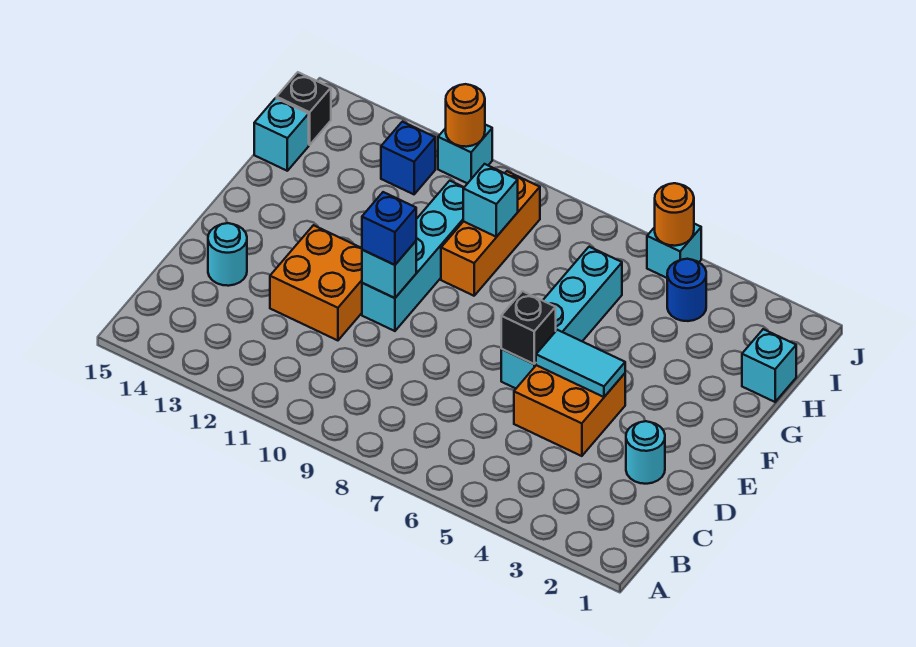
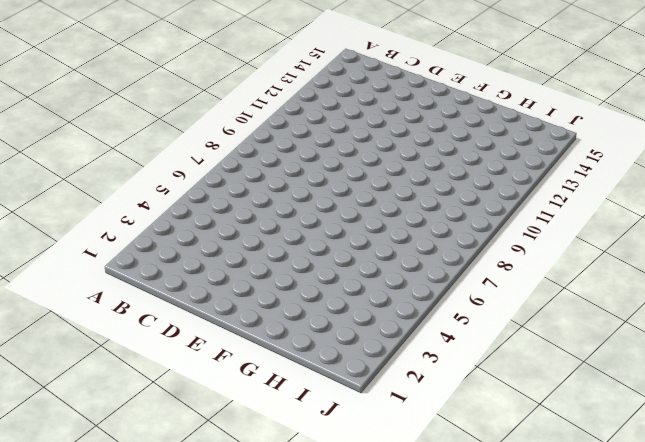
none -> cyan round brick D2 level 1
none -> orange brick D4:E5 level 1
none -> orange brick D11:E12 level 1

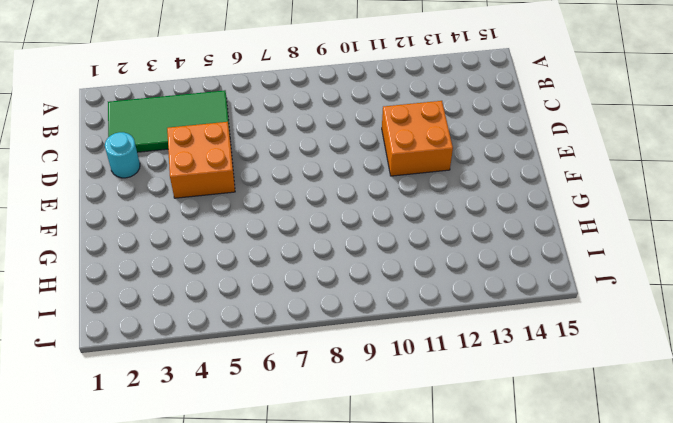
green tile B2:C5 level 1 -> none
none -> cyan round brick D14 level 1
none -> cyan brick E6:H6 level 1
none -> cyan brick E10:H10 level 1

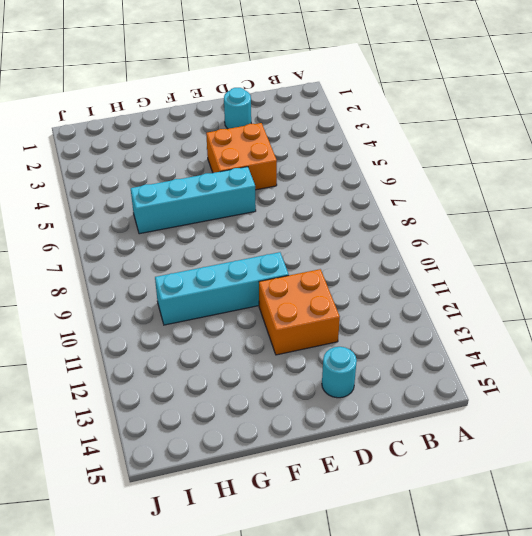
none -> orange brick G9:I9 level 1
none -> cyan brick H1 level 1
none -> cyan brick H15 level 1

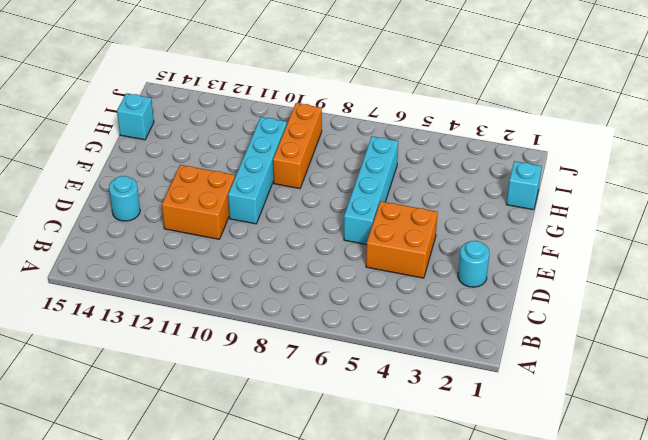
none -> blue round brick I4 level 1
none -> blue brick I12 level 1
none -> black brick I15 level 1

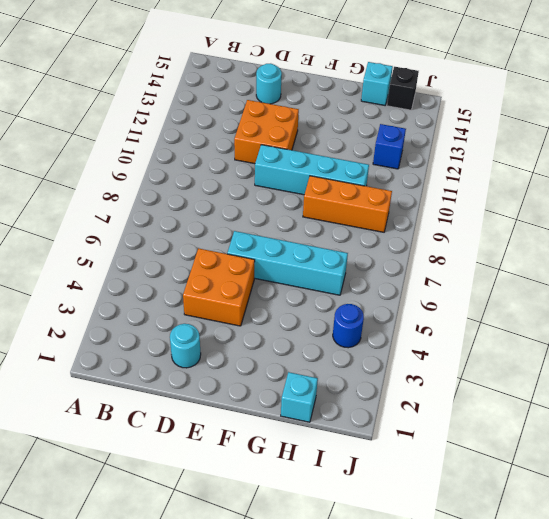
none -> cyan brick J5 level 1
none -> cyan brick J11 level 1
none -> cyan tile E4:E5 level 2

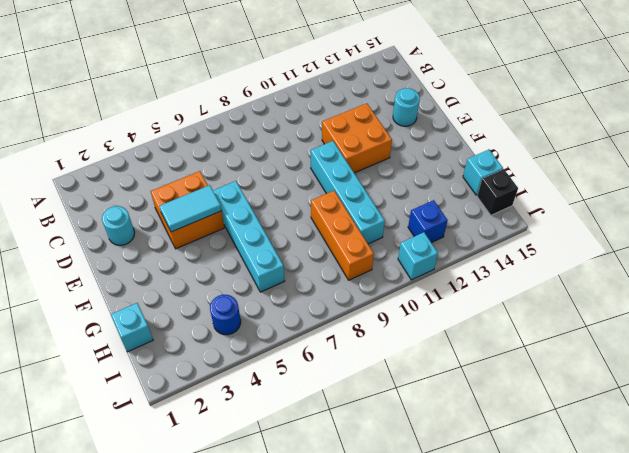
none -> cyan brick J5 level 1
none -> black brick E6 level 2
none -> cyan brick E10 level 2

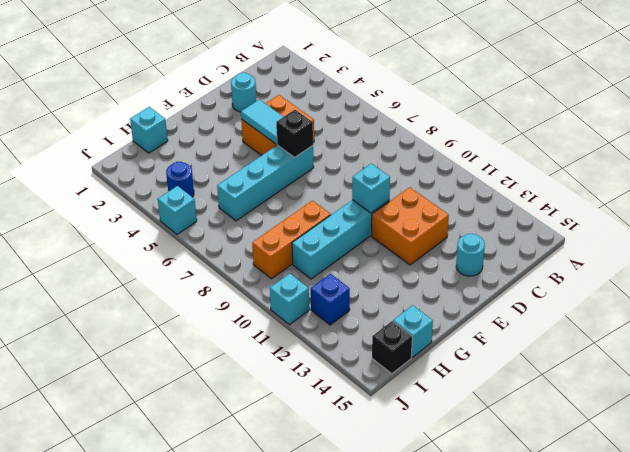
none -> cyan brick H9 level 2
none -> orange round brick J5 level 2
none -> orange round brick J11 level 2

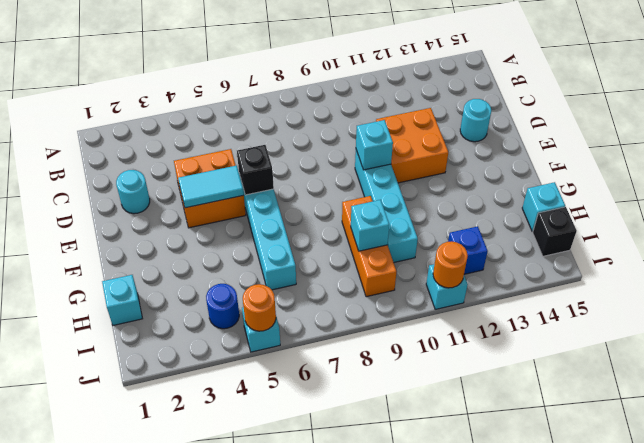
none -> blue brick E10 level 3

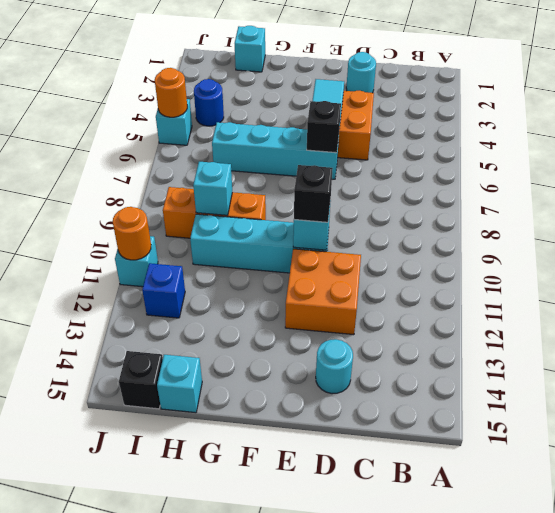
black brick E10 level 3 -> blue brick E10 level 3

